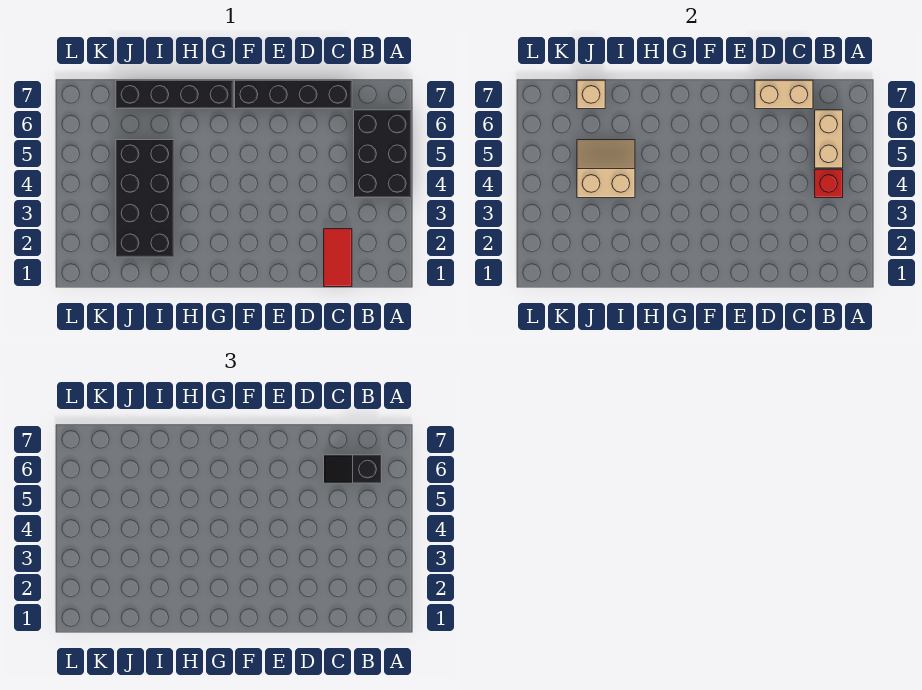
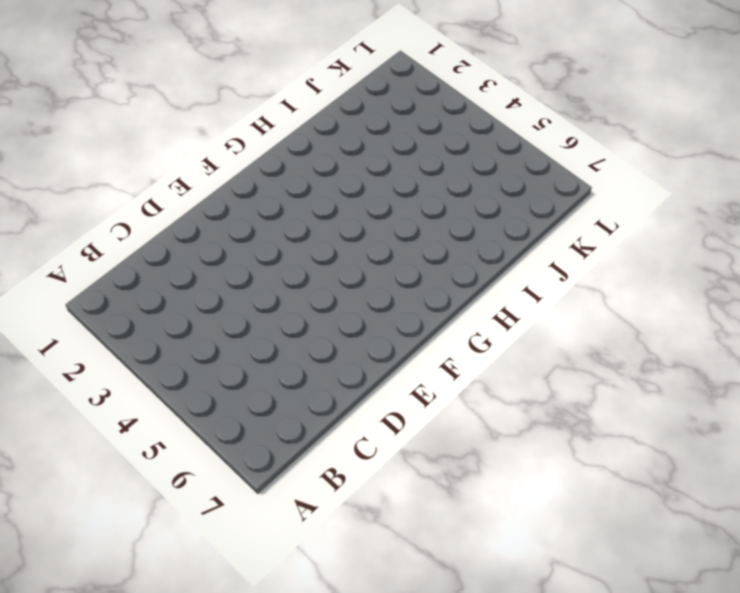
none -> black brick A4:B6 level 1
none -> red tile C1:C2 level 1

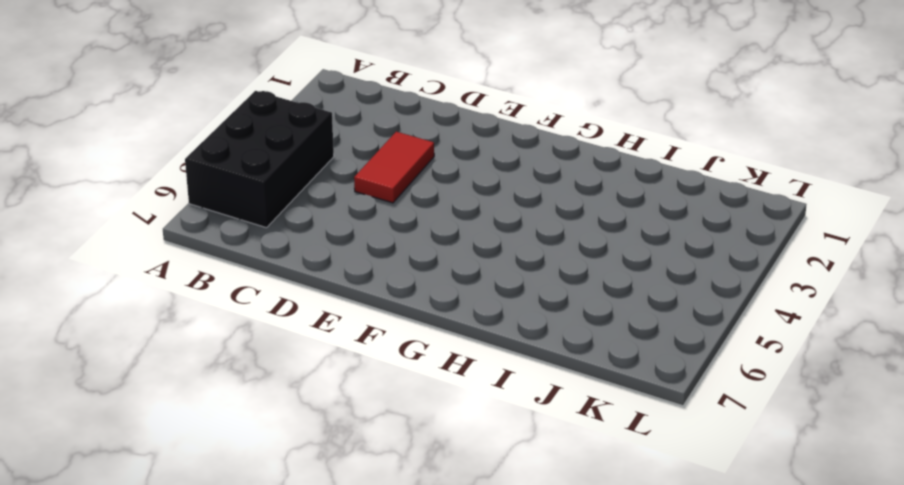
red tile D3:D4 level 1 -> red tile C1:C2 level 1
none -> black brick C7:F7 level 1
none -> black brick G7:J7 level 1

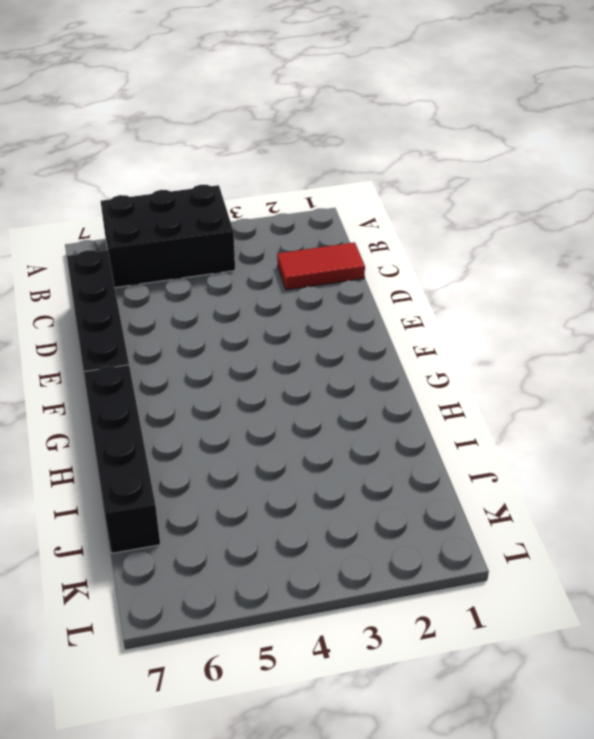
none -> black brick I2:J5 level 1
none -> red brick B4 level 2

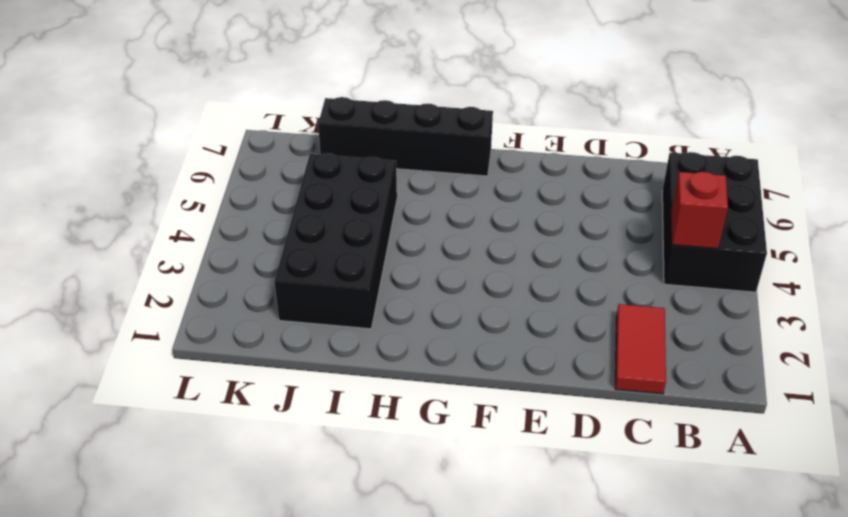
none -> black brick C7:F7 level 1
none -> tan brick B5:B6 level 2

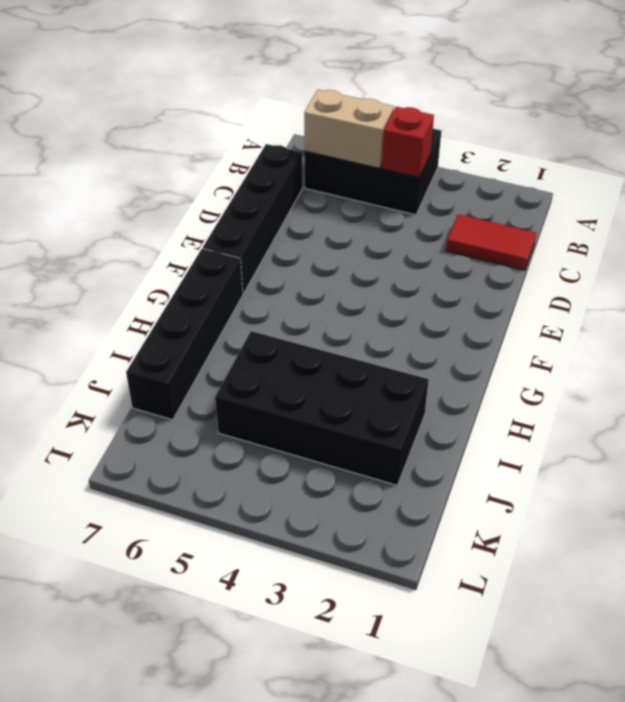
none -> tan brick C7:D7 level 2
none -> tan slope I4:J5 level 2 top 4

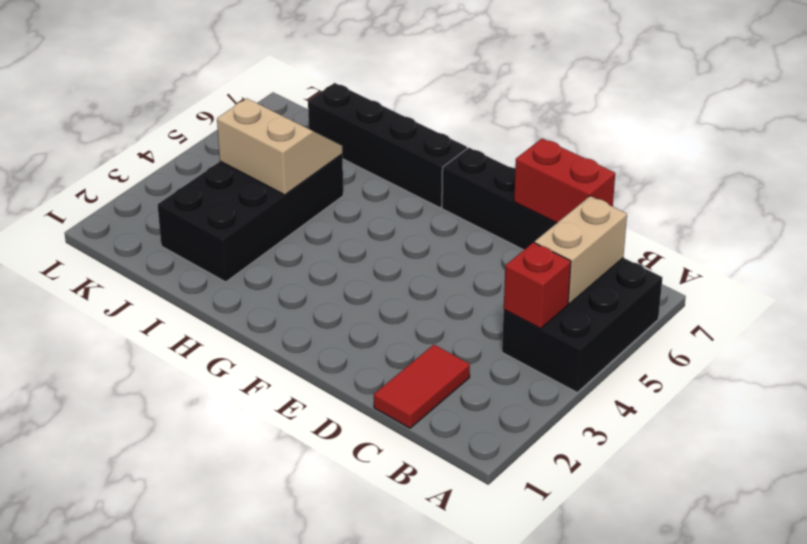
red brick C7:D7 level 2 -> tan brick C7:D7 level 2
none -> tan brick J7 level 2
none -> black slope B6:C6 level 3 top B

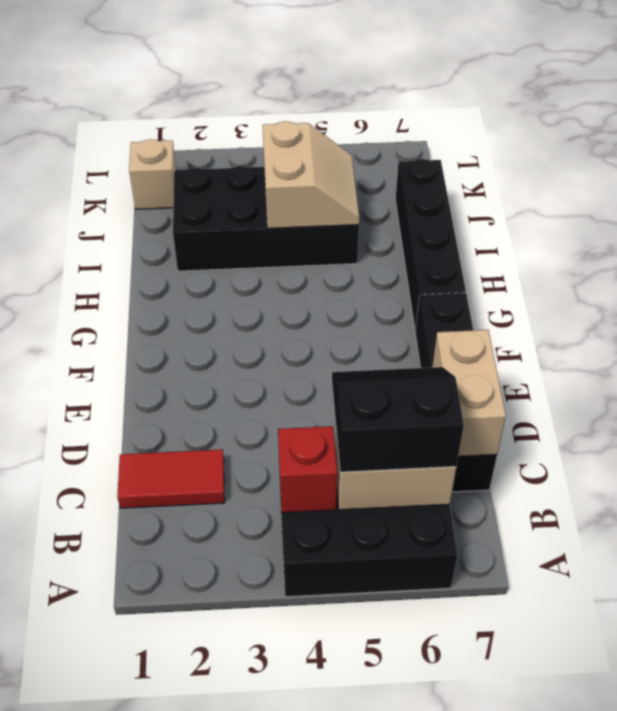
black slope B5:C6 level 3 top B -> black slope B6:C6 level 3 top B
tan brick K1 level 1 -> tan brick J7 level 2

